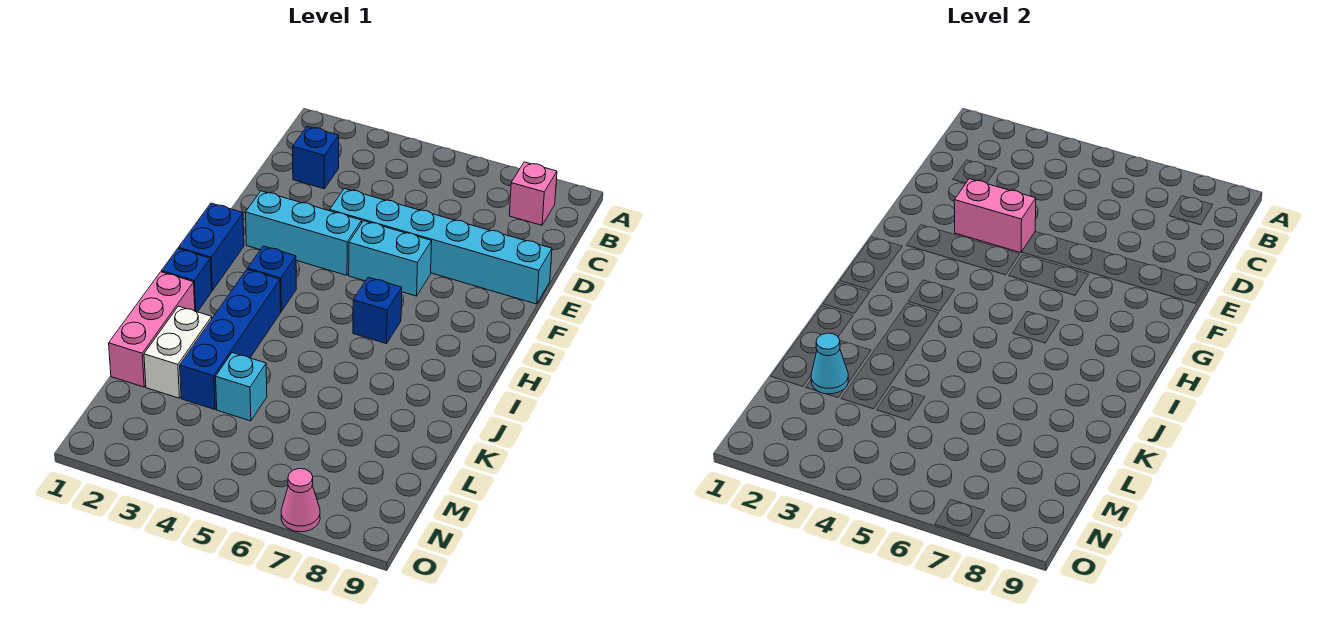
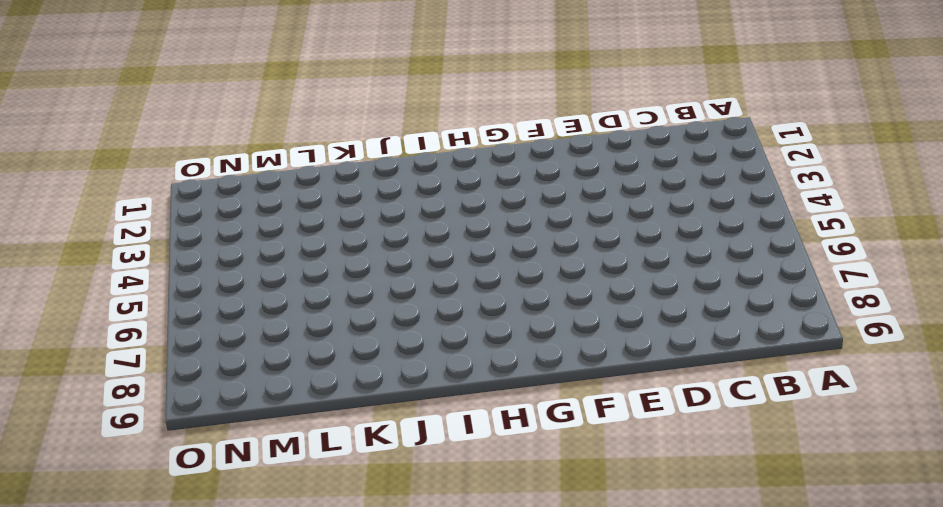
none -> pink brick B8 level 1
none -> blue brick C2 level 1
none -> cyan brick E4:E9 level 1

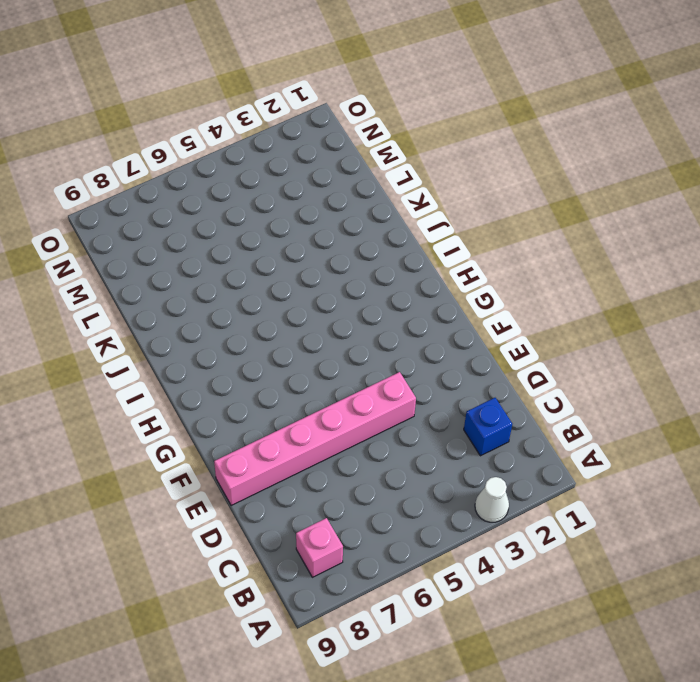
white cone A3 level 1 -> none
pink brick E4:E9 level 1 -> cyan brick E4:E9 level 1
none -> cyan brick F2:F4 level 1
none -> cyan brick F5:F6 level 1
none -> blue brick G1:H1 level 1

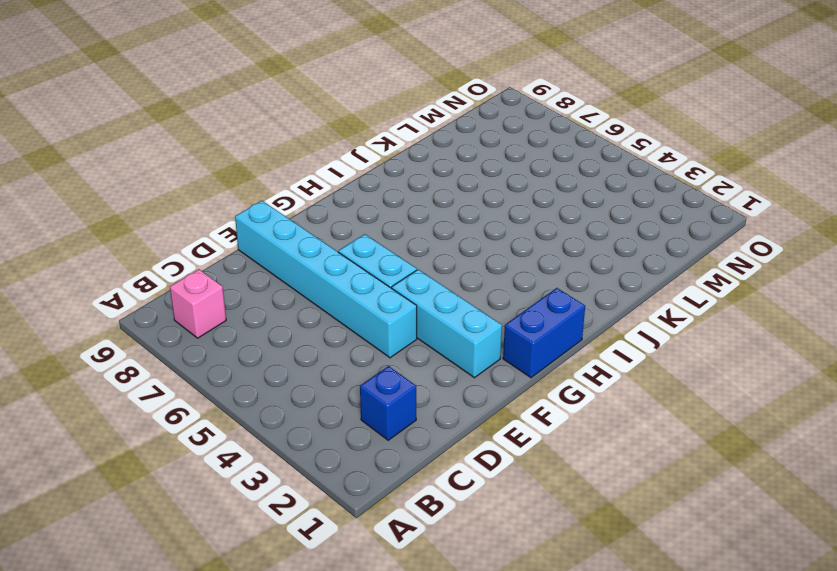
none -> blue brick H3 level 1
none -> blue brick H6 level 1
none -> blue brick I1 level 1

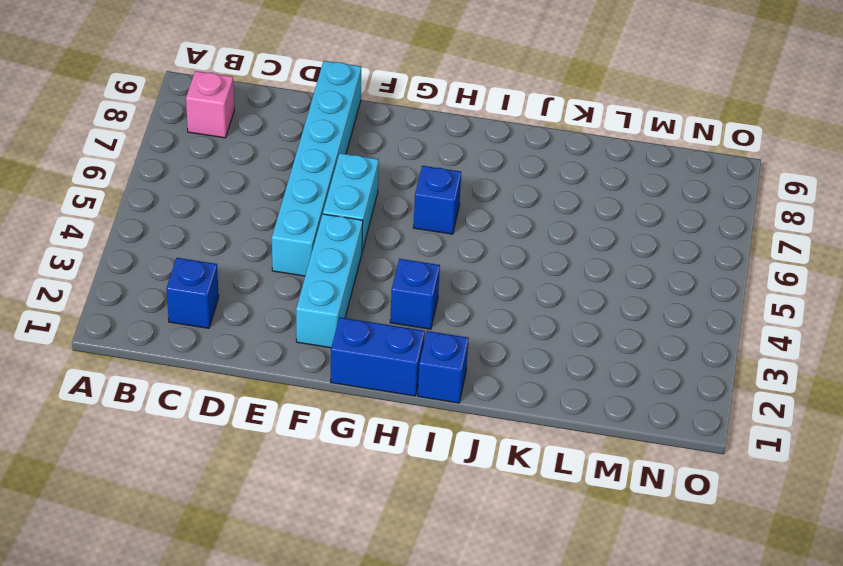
none -> blue brick I3:L3 level 1
none -> pink brick J1:L1 level 1
none -> white brick K2:L2 level 1

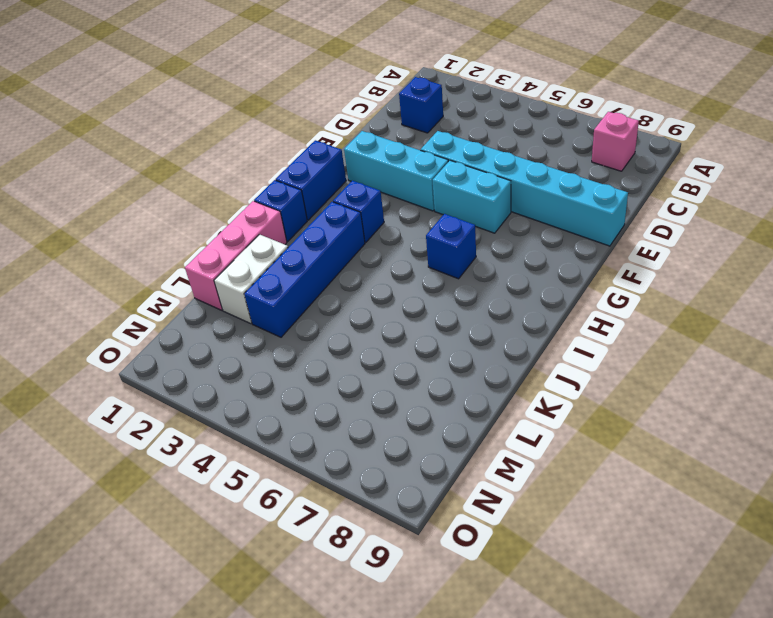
none -> cyan brick L4 level 1
none -> pink cone O7 level 1
none -> pink brick E3:E4 level 2

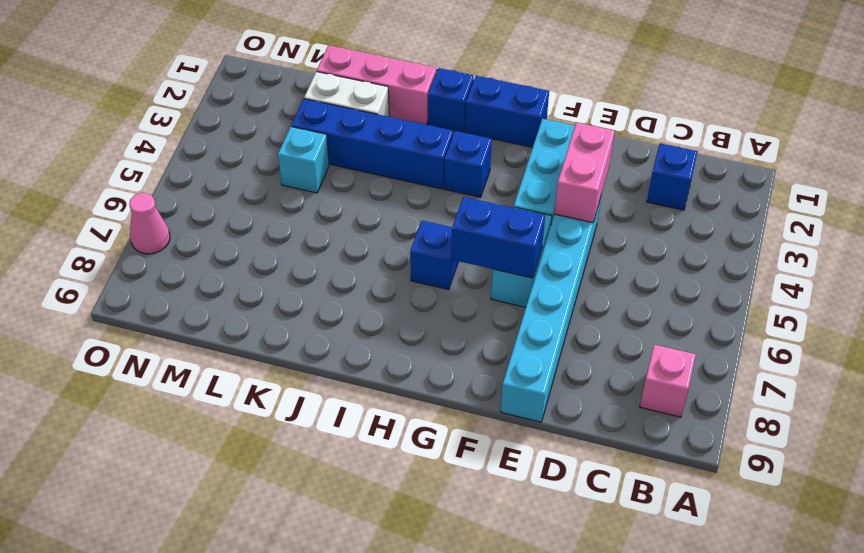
blue brick F6:G6 level 2 -> none
none -> cyan cone L2 level 2

